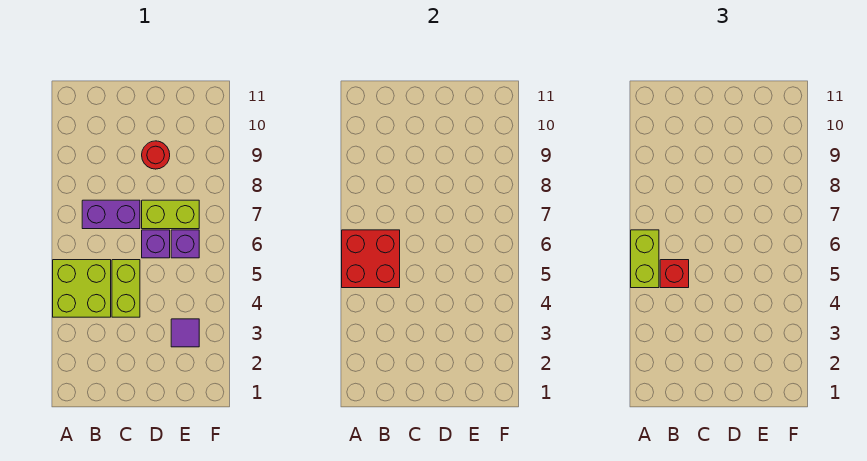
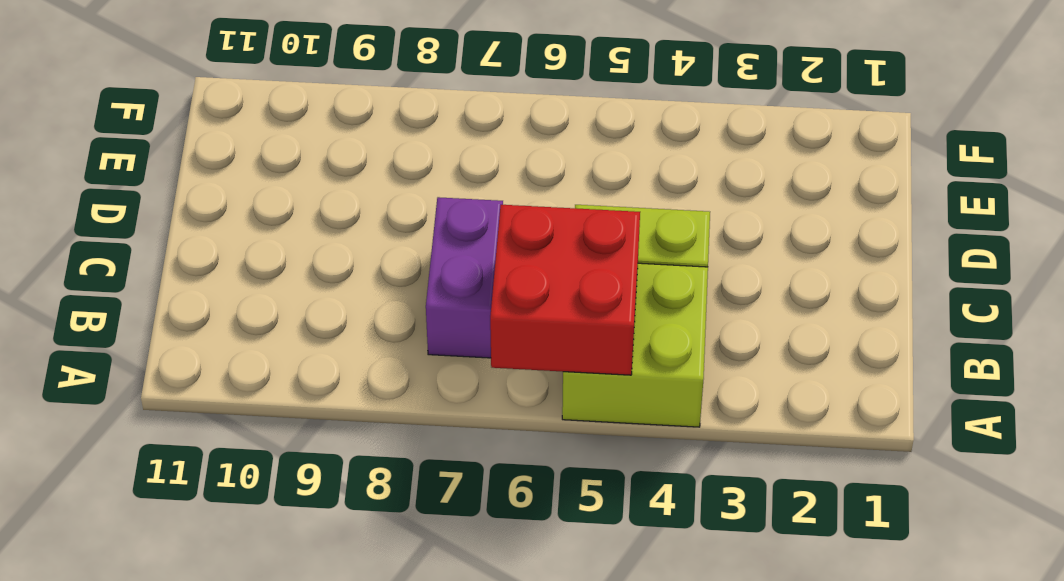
none -> purple brick D6 level 1
none -> lime brick D7:E7 level 1

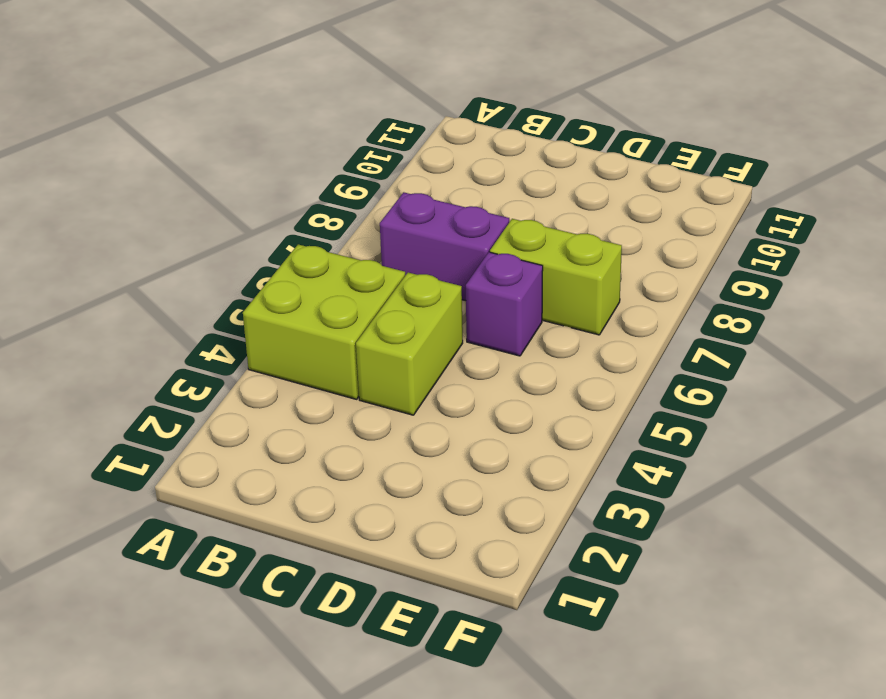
none -> red round brick D9 level 1
none -> purple tile E3 level 1

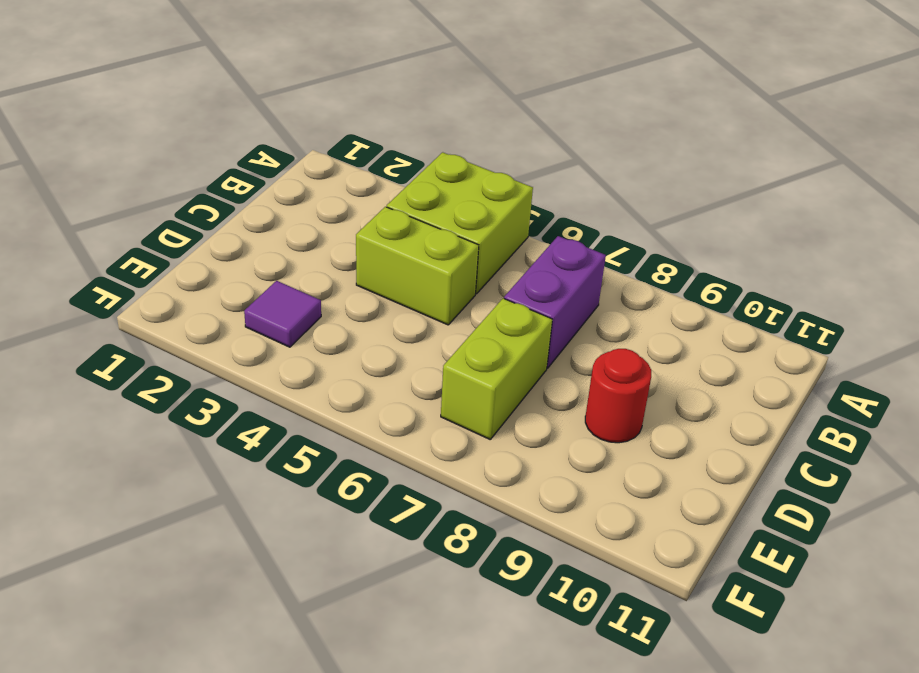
none -> purple brick D6 level 1
none -> purple brick E6 level 1

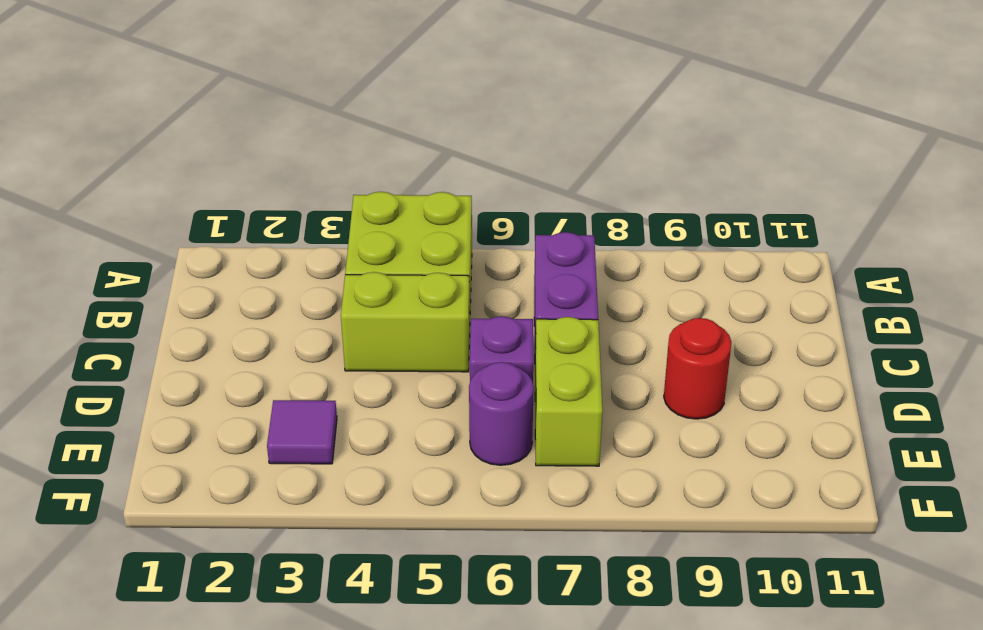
purple round brick E6 level 1 -> purple brick E6 level 1
none -> red brick A5:B6 level 2
none -> lime brick A5:A6 level 3

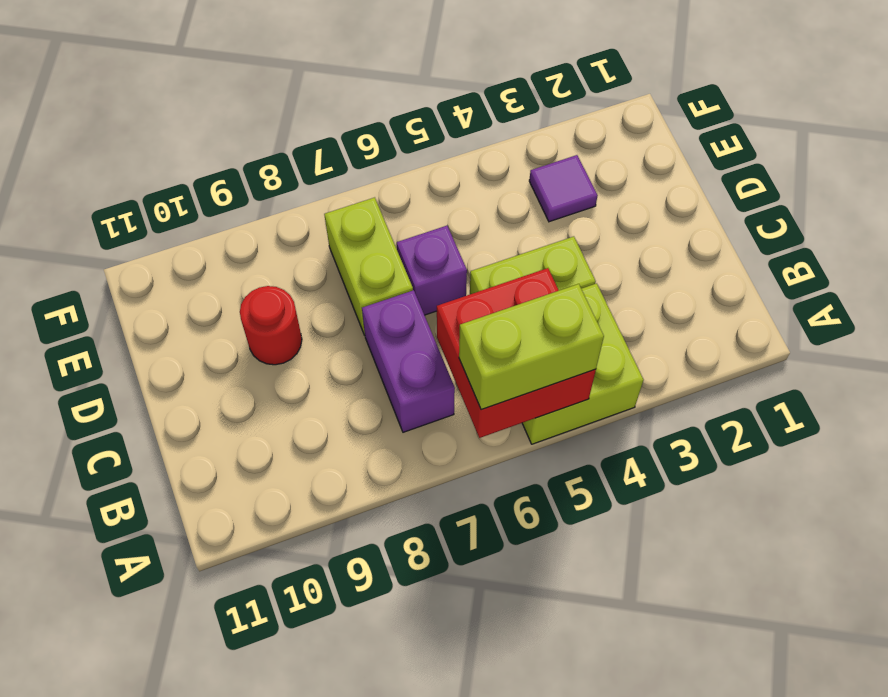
none -> purple brick E6 level 1
none -> red brick B5 level 3

